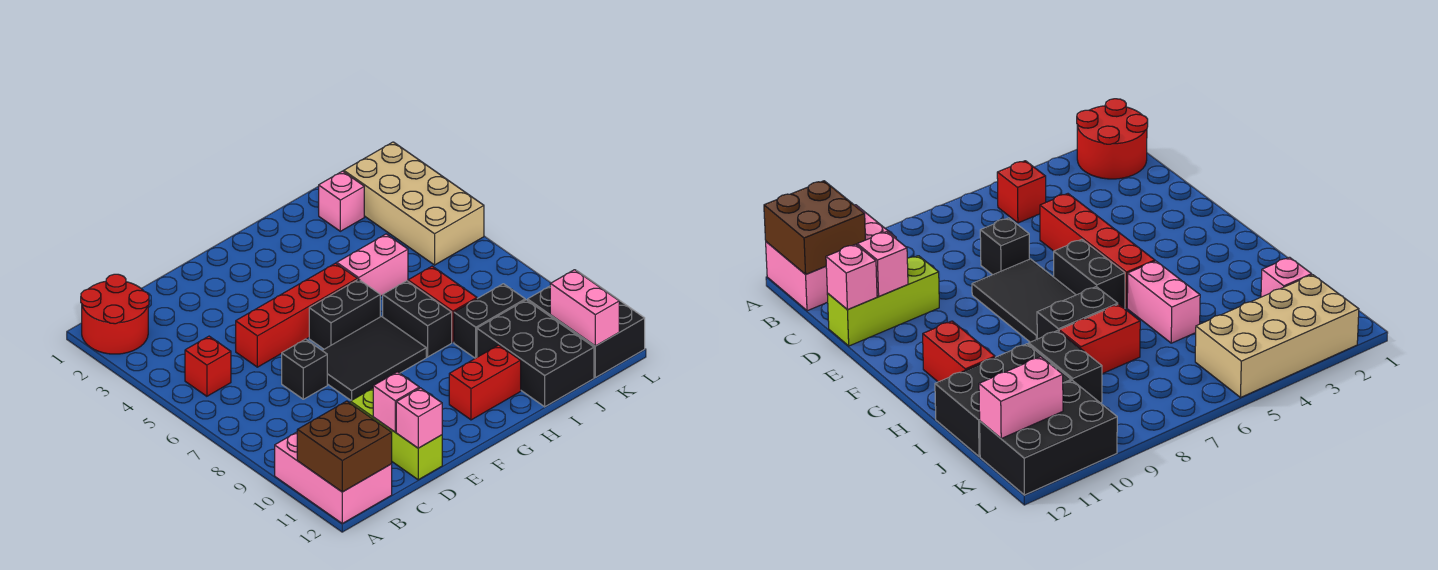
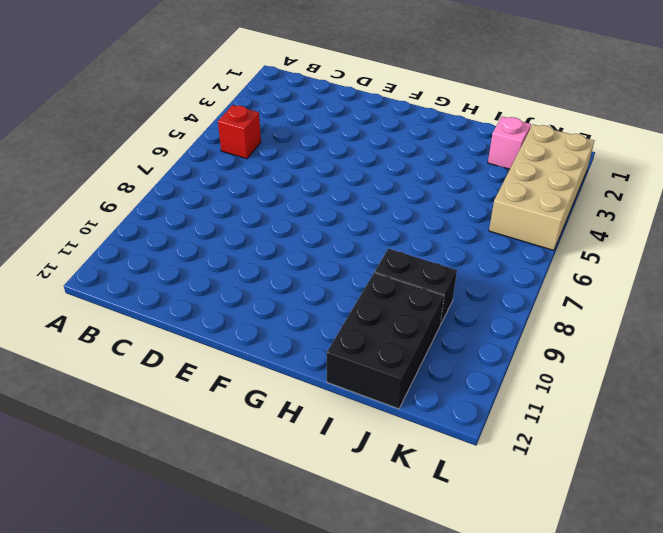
none -> red round brick A1:B2 level 1
none -> pink brick A10:B12 level 1
none -> red brick D5:G5 level 1

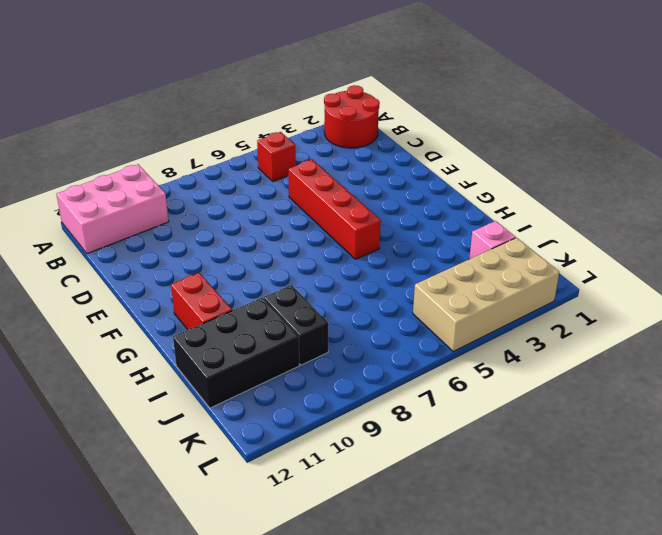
none -> black brick D7 level 1
none -> lime brick D10:D12 level 1
none -> black tile E7:G8 level 1

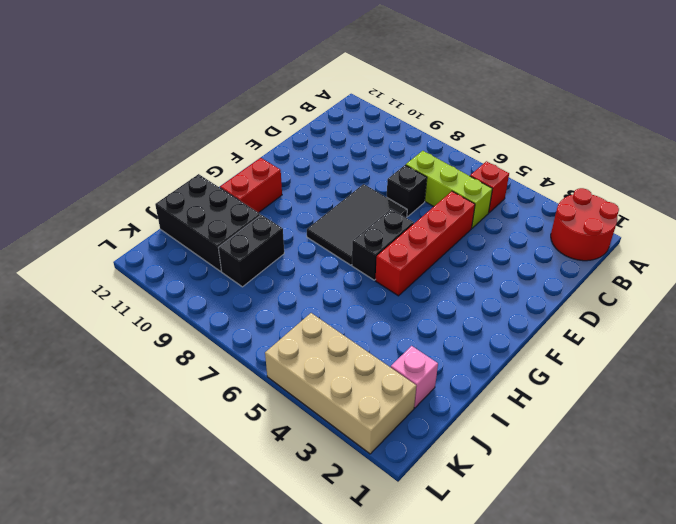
lime brick C5:C7 level 1 -> lime brick D10:D12 level 1
none -> pink brick A10:B12 level 1
none -> pink brick H5:I5 level 1
none -> black brick H7:H8 level 1

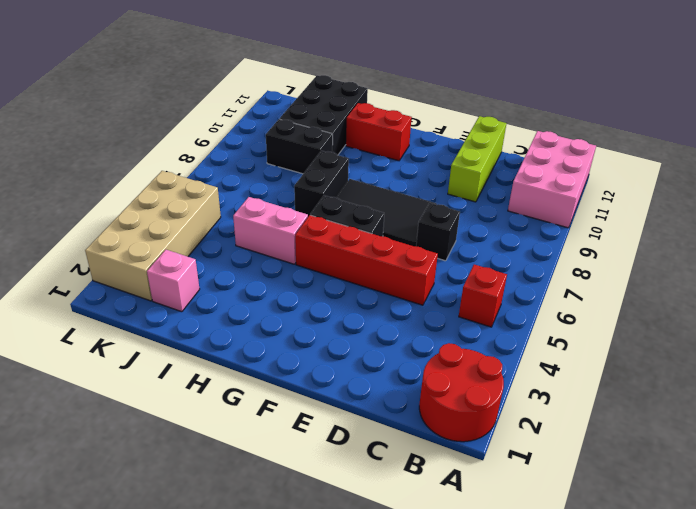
none -> red brick I7:I8 level 1
none -> black brick K10:L12 level 1
none -> brown brick A11:B12 level 2

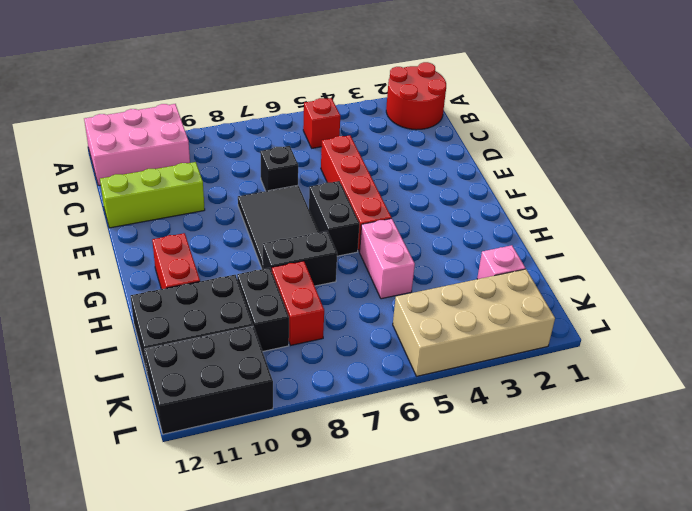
red brick I8:J8 level 1 -> red brick I7:I8 level 1
none -> brown brick A11:B12 level 2
none -> pink brick D11 level 2
none -> pink brick D12 level 2

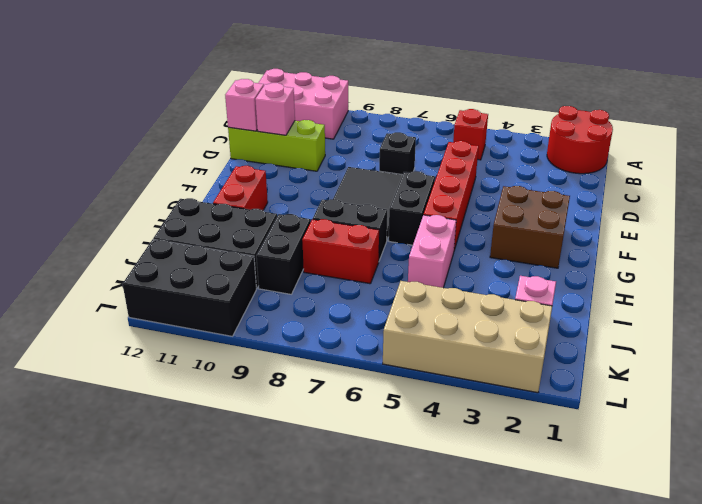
brown brick F2:G3 level 1 -> brown brick A11:B12 level 2
none -> pink brick K11:K12 level 2

